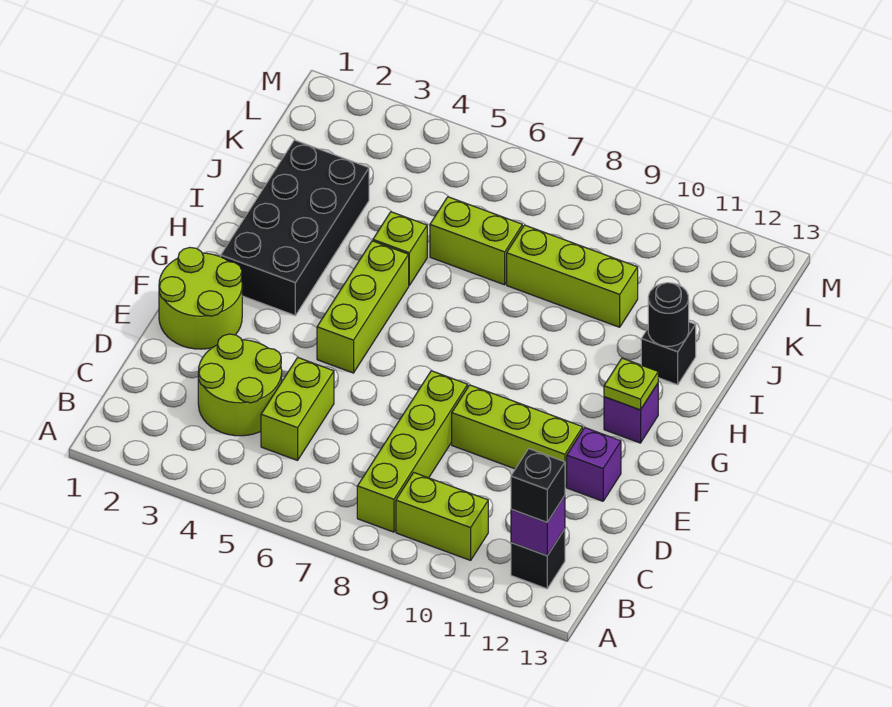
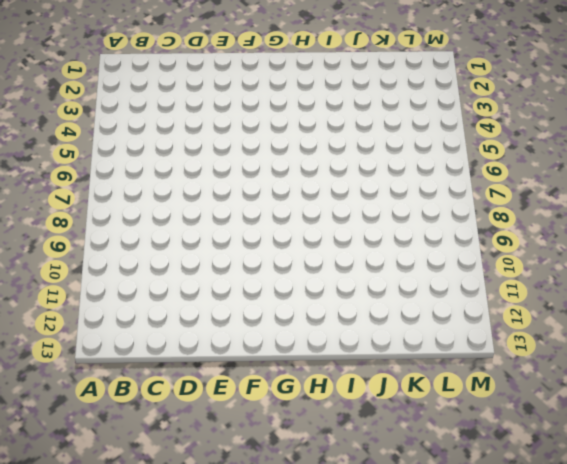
none -> lime brick B8:E8 level 1
none -> lime brick B9:B10 level 1
none -> black brick B12 level 1

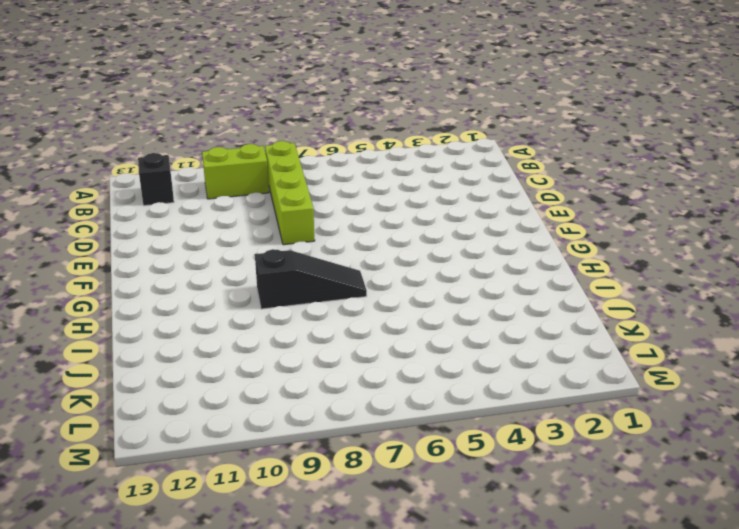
black slope H7:H9 level 1 top 9 -> none
none -> lime round brick C3:D4 level 1
none -> lime brick C5:D5 level 1
none -> lime round brick E1:F2 level 1

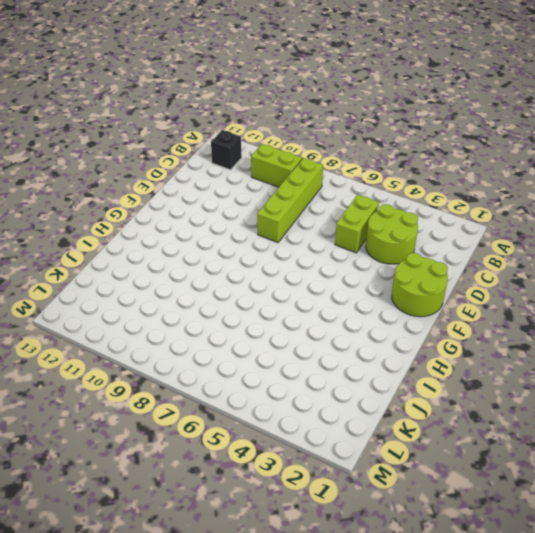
none -> lime brick E9:E11 level 1
none -> purple brick E12 level 1
none -> lime brick F5:H5 level 1

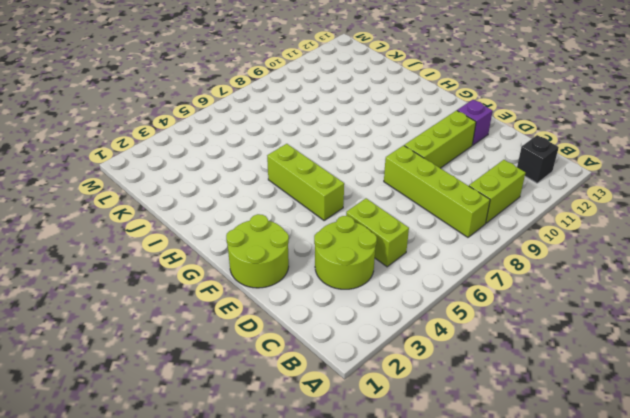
none -> black brick G2:J3 level 1
none -> purple brick G12 level 1
none -> lime brick I5 level 1

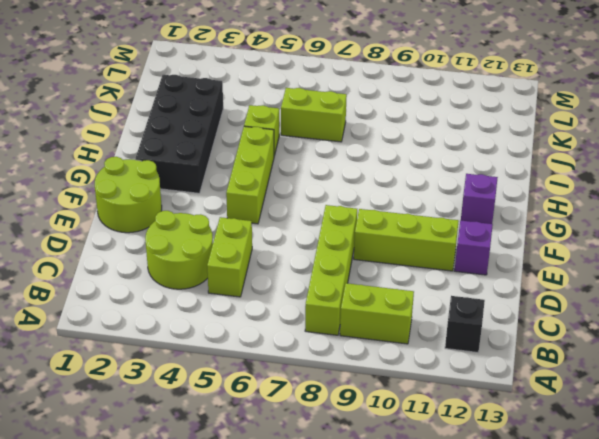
none -> black brick I12 level 1
none -> lime brick J8:J10 level 1
none -> purple brick B12 level 2

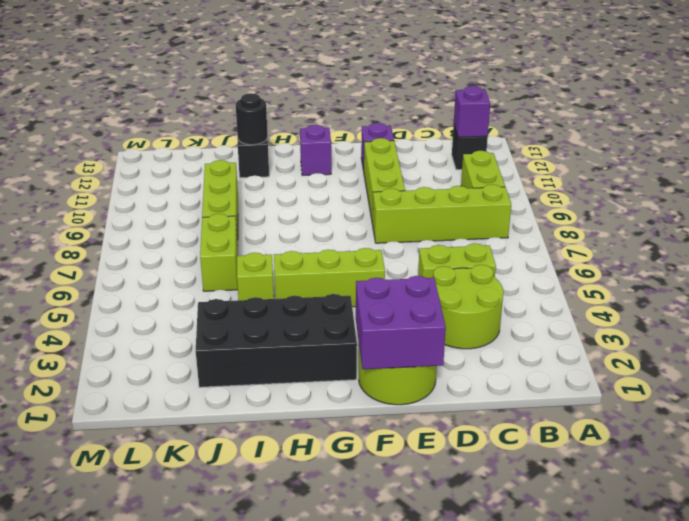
purple brick E1:F2 level 2 -> none
none -> lime plate G12 level 2
none -> black brick B12 level 3

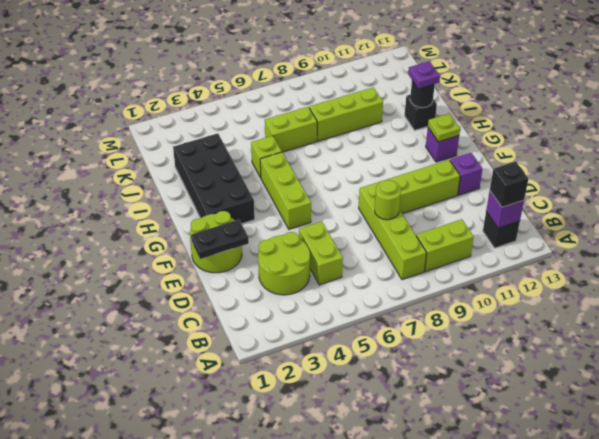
lime round brick D8 level 2 -> none
black plate E1:E2 level 2 -> none
purple plate I12 level 3 -> none

